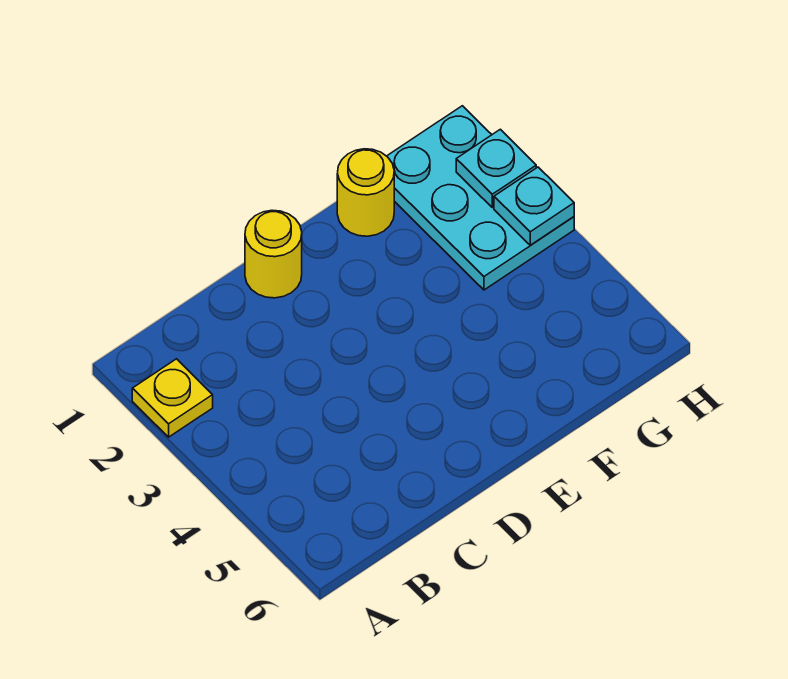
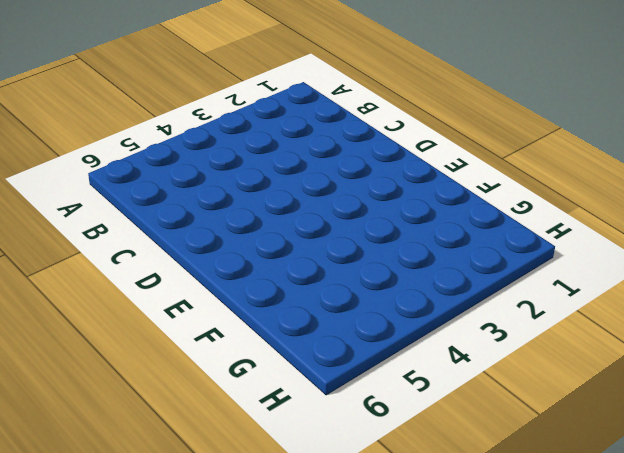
none -> yellow plate A2 level 1
none -> yellow round brick D1 level 1

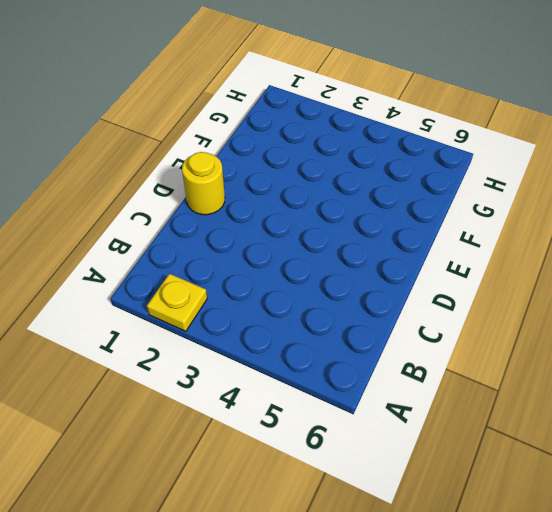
none -> yellow round brick F1 level 1
none -> cyan plate G1:H3 level 1

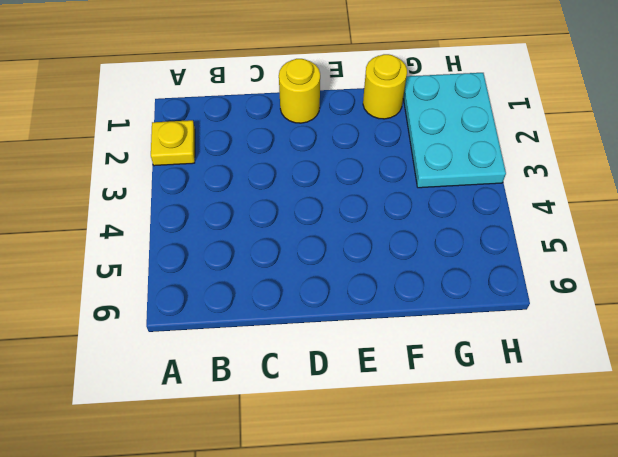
none -> cyan plate H2 level 2
none -> cyan plate H3 level 2

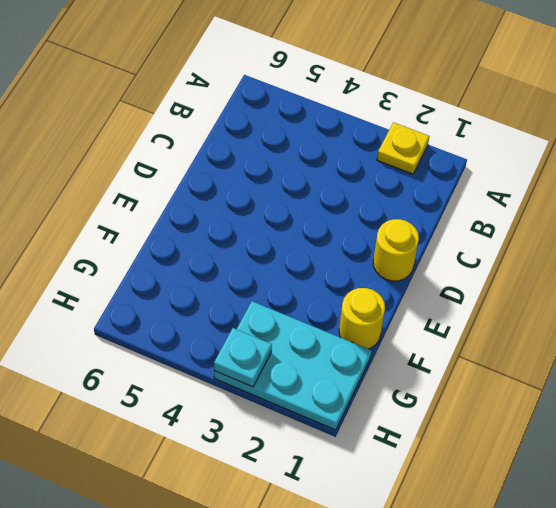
none -> cyan plate H2 level 2

